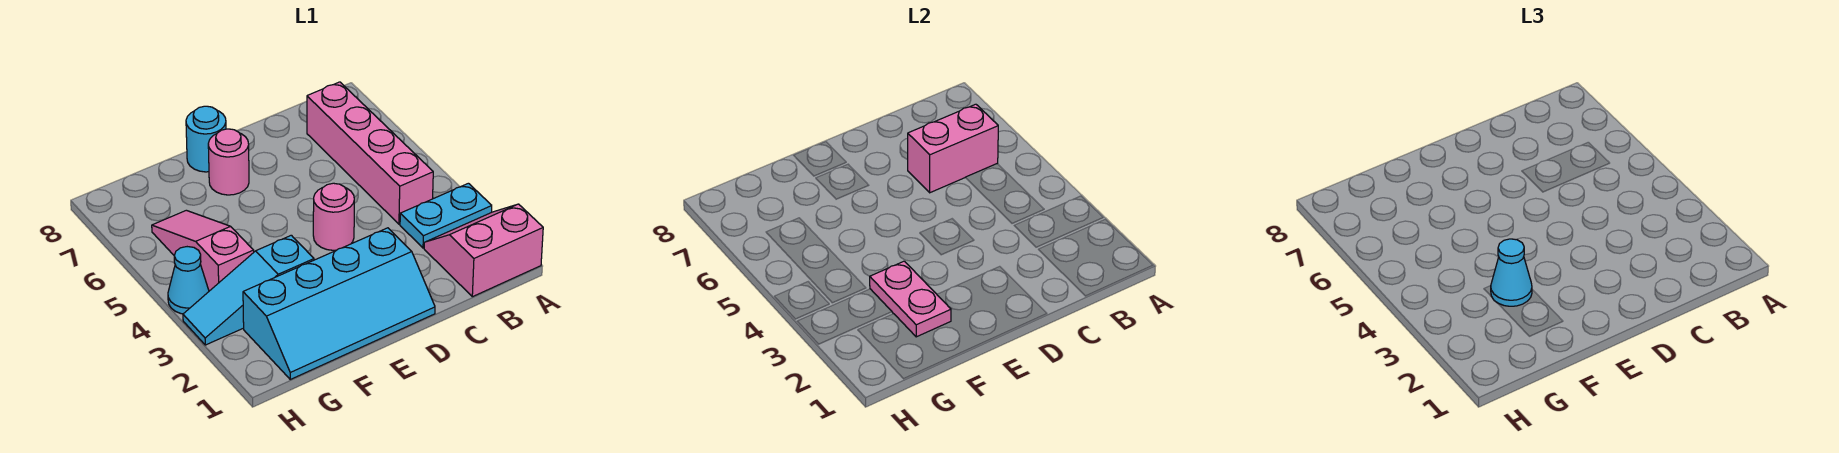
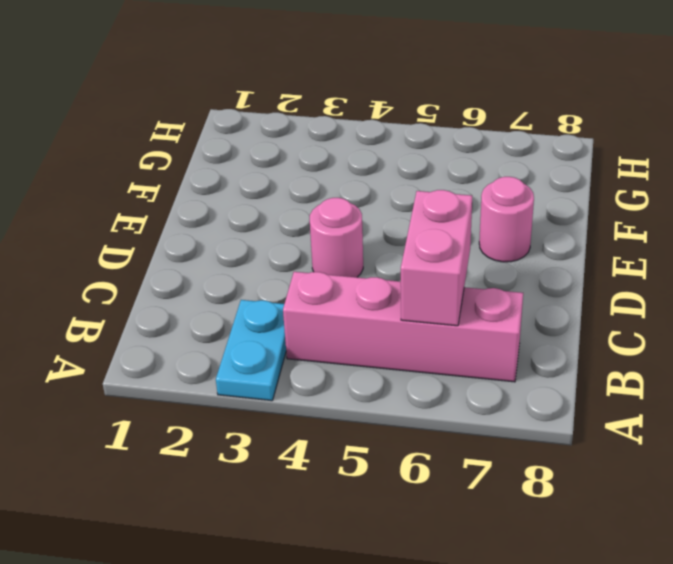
none -> pink slope A1:B2 level 1 top 1
none -> cyan slope D1:G2 level 1 top 2
none -> cyan round brick E8 level 1

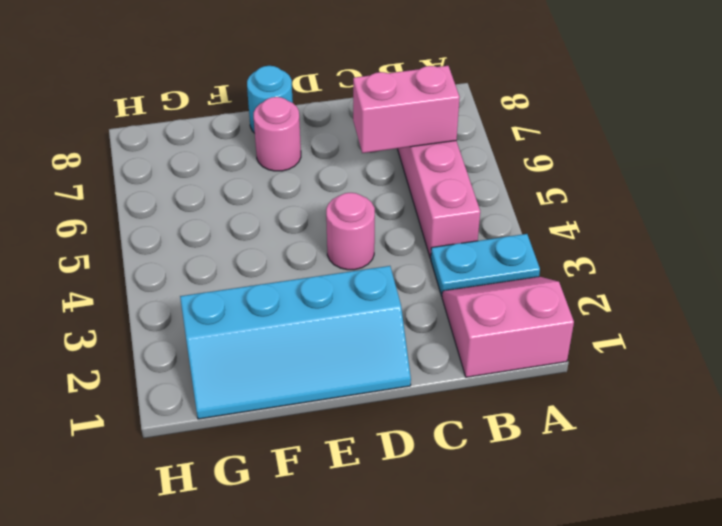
none -> cyan slope F3:H3 level 1 top F
none -> pink slope G4:G6 level 1 top 4
none -> cyan cone H4 level 1

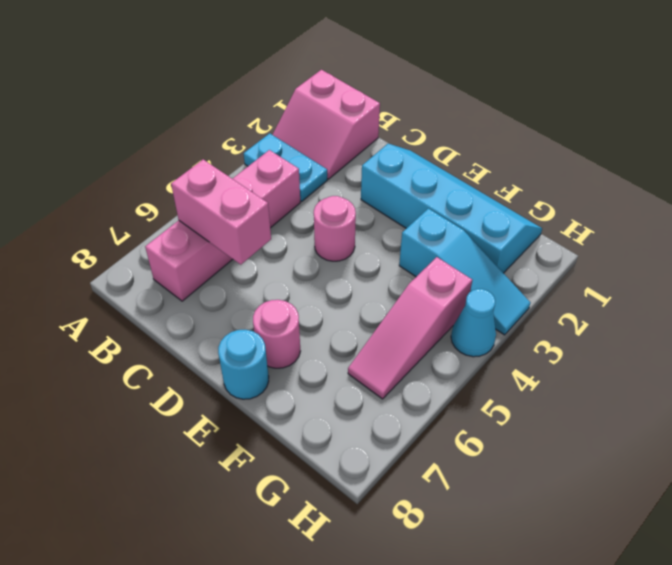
none -> pink plate F2:F3 level 2
none -> cyan cone F3 level 3

